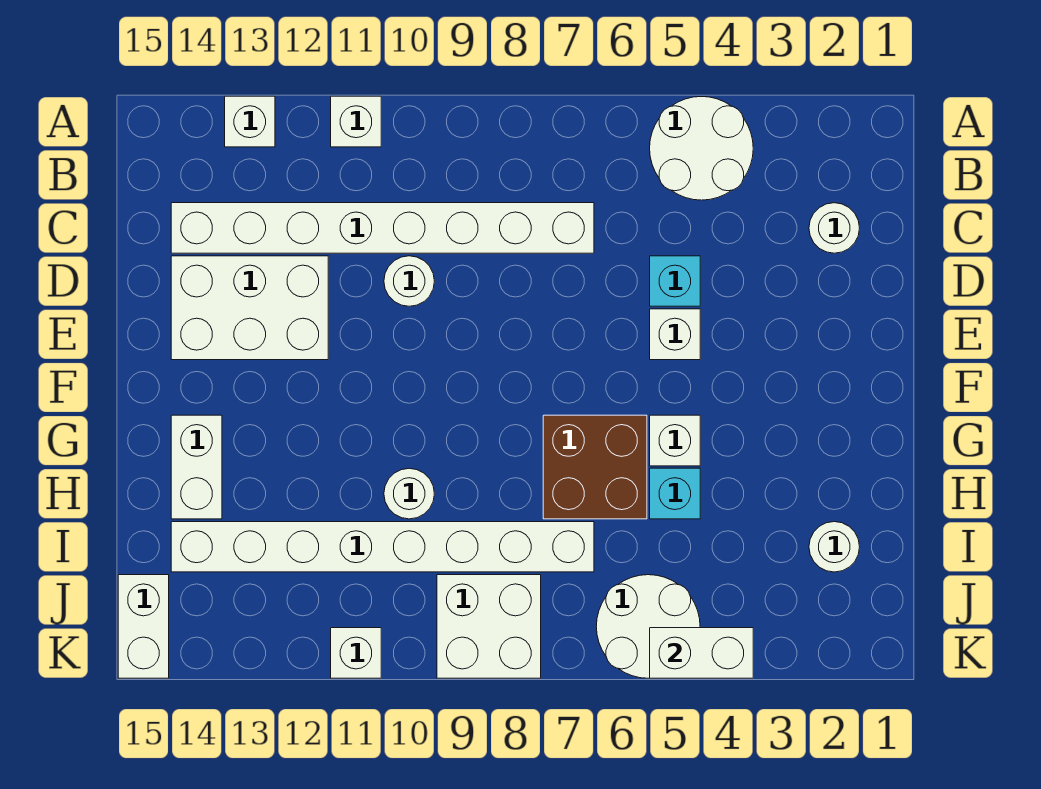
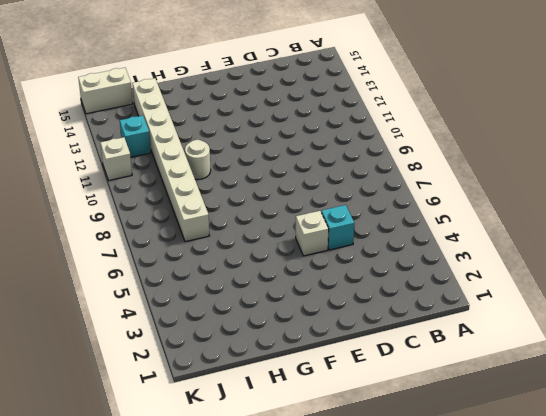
cyan brick J12 level 1 -> cyan brick H5 level 1
none -> white round brick A4:B5 level 1
none -> white brick A11 level 1
none -> white brick A13 level 1

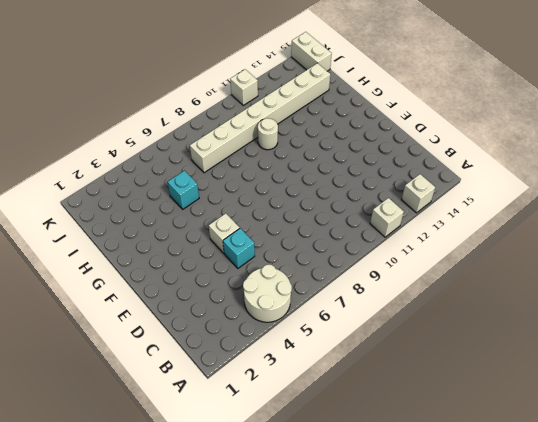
none -> white round brick C2 level 1
none -> white brick C7:C14 level 1
none -> white round brick D10 level 1

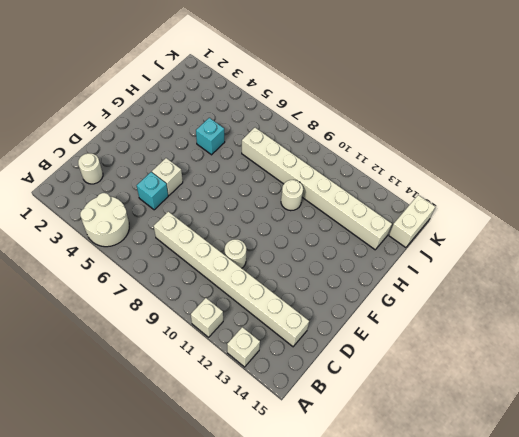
none -> white brick D12:E14 level 1
none -> white brick G5 level 1
none -> brown brick G6:H7 level 1

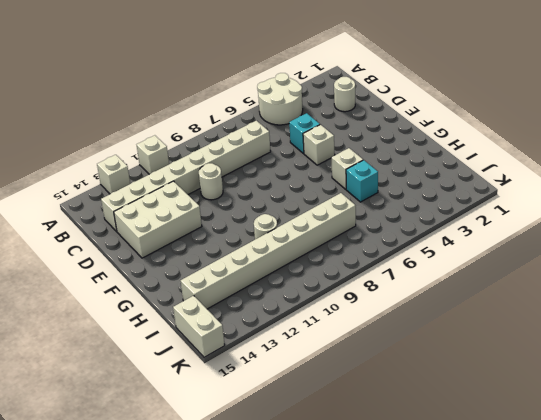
none -> brown brick G6:H7 level 1
none -> white brick G14:H14 level 1
none -> white round brick I2 level 1

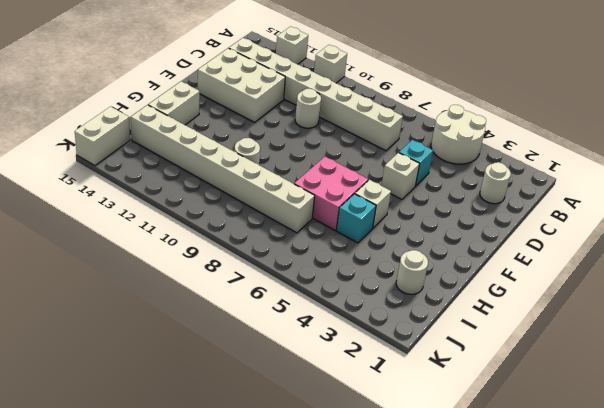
pink brick G6:H7 level 1 -> brown brick G6:H7 level 1
none -> white round brick J5:K6 level 1
none -> white brick J8:K9 level 1
none -> white brick K11 level 1

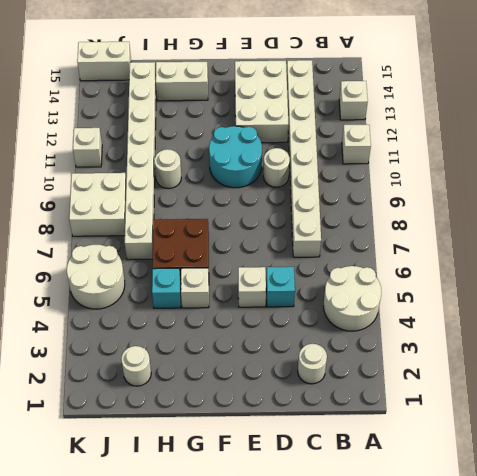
cyan round brick E10:F11 level 1 -> none
none -> white brick K4:K5 level 2

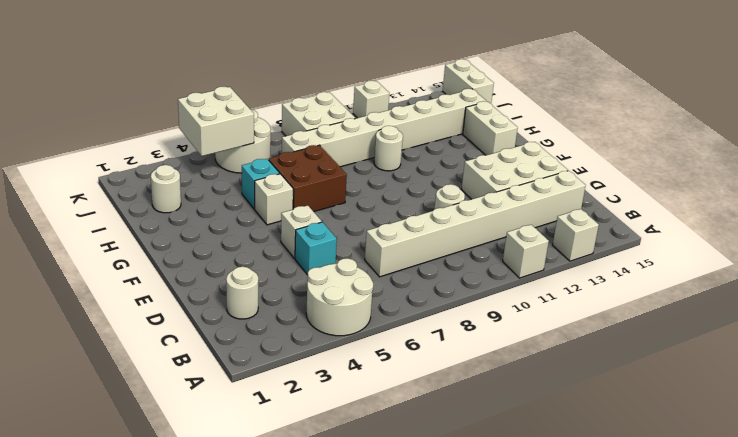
white brick J4:K5 level 2 -> white brick K4:K5 level 2

